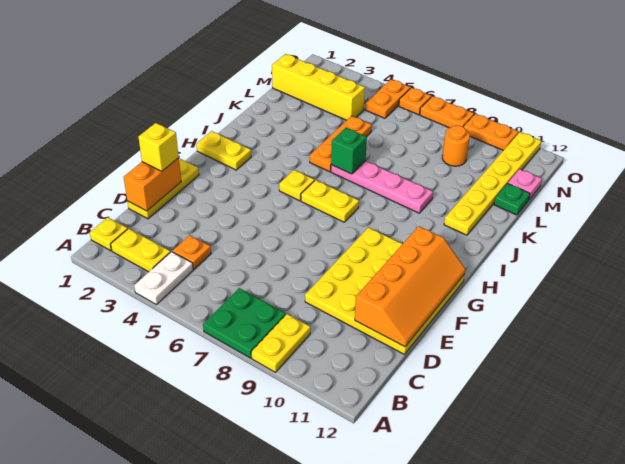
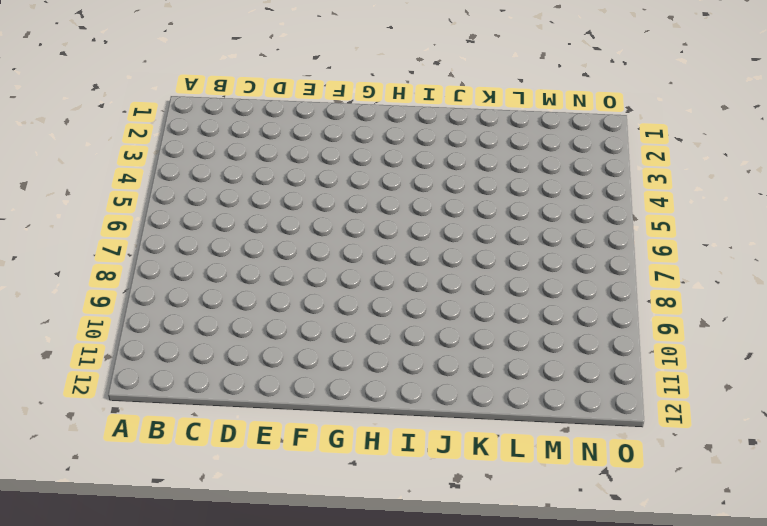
none -> white plate A4:B4 level 1
none -> green plate A7:B8 level 1
none -> yellow plate A9:B9 level 1

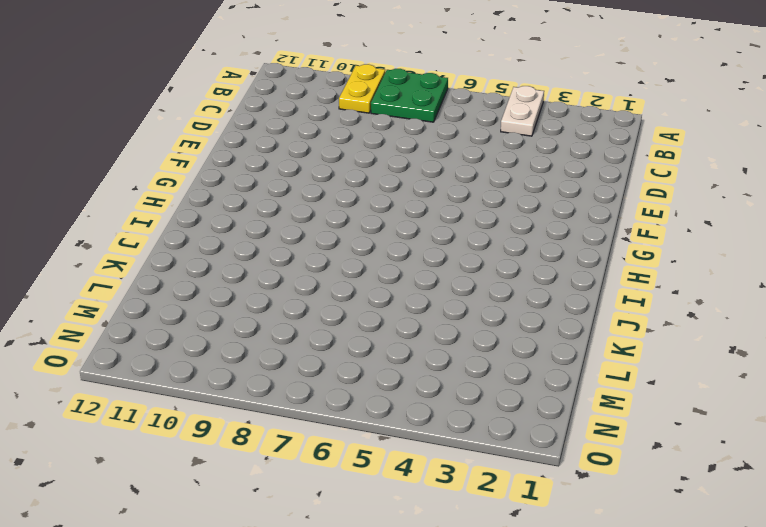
none -> yellow plate B1 level 1
none -> yellow plate B2:B3 level 1
none -> orange plate C4 level 1

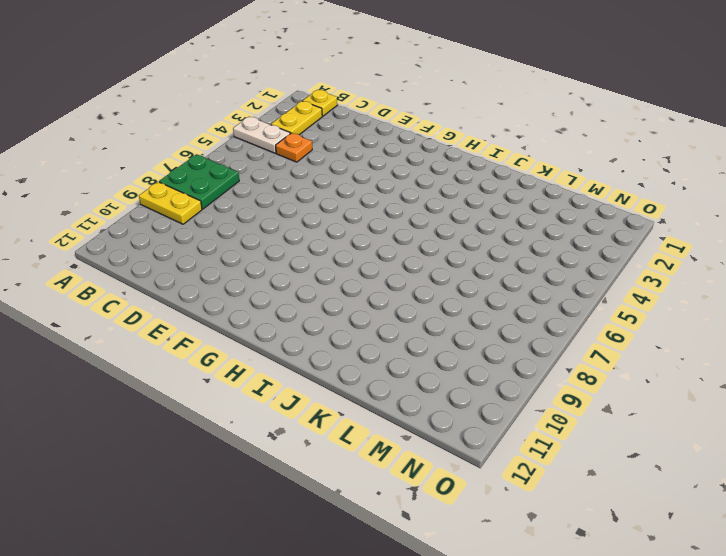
none -> yellow plate D1:F1 level 1
none -> yellow plate D9:G12 level 1
none -> yellow plate H1:H2 level 1

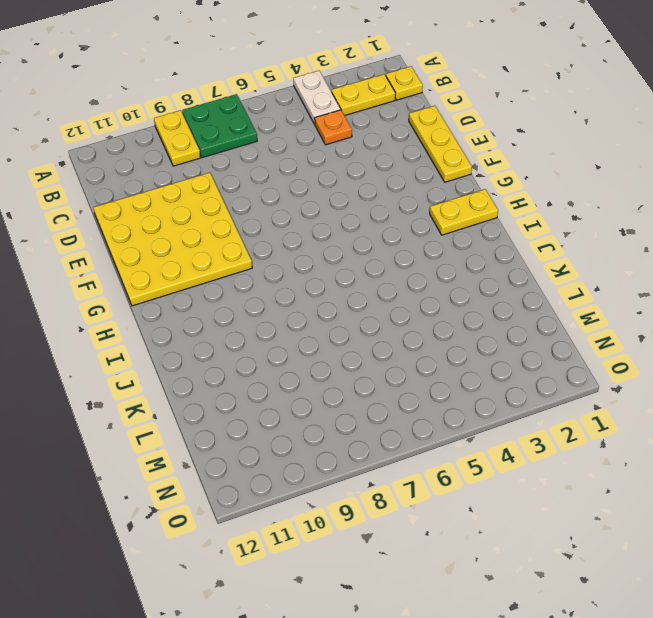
none -> yellow plate H5 level 1
none -> yellow plate H6:H7 level 1
none -> orange plate J5:L5 level 1

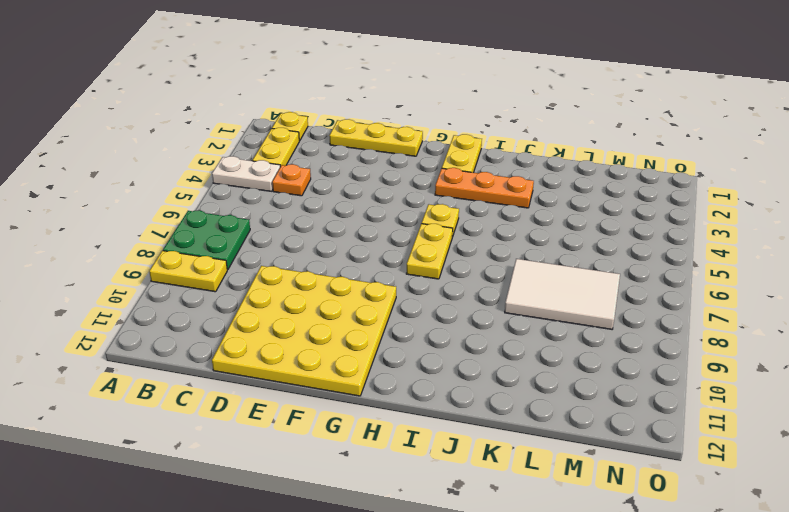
orange plate H3:J3 level 1 -> orange plate J5:L5 level 1
white tile K7:M8 level 1 -> none
none -> pink plate J6:J9 level 1
none -> yellow plate J11:O11 level 1
none -> green plate L12 level 1

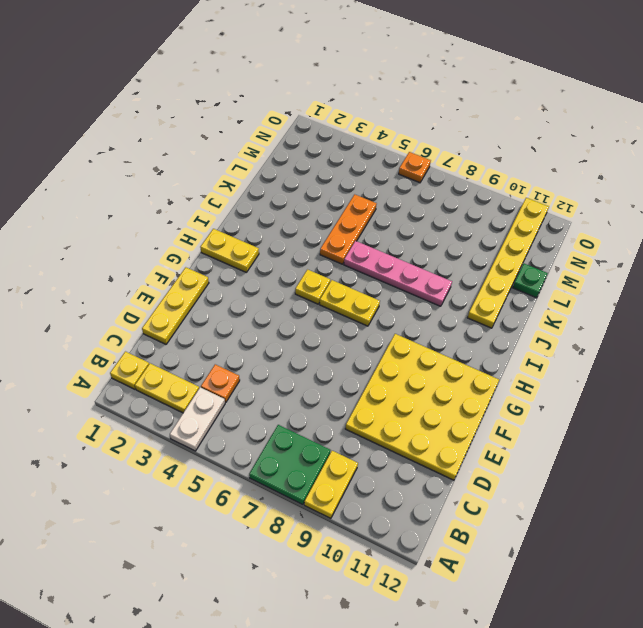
none -> yellow brick M1:M4 level 1
none -> orange round brick M9 level 1
none -> pink plate M12 level 1

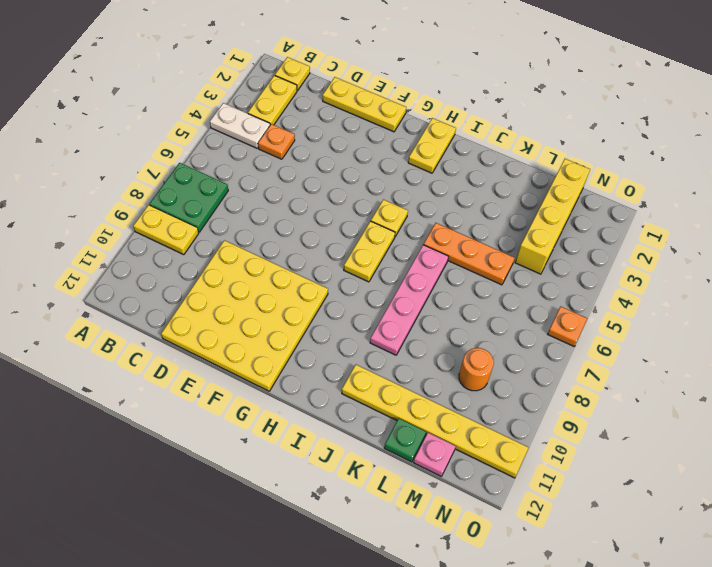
none -> orange plate N5:O5 level 1
none -> orange plate O7:O8 level 1
none -> orange plate O9:O10 level 1

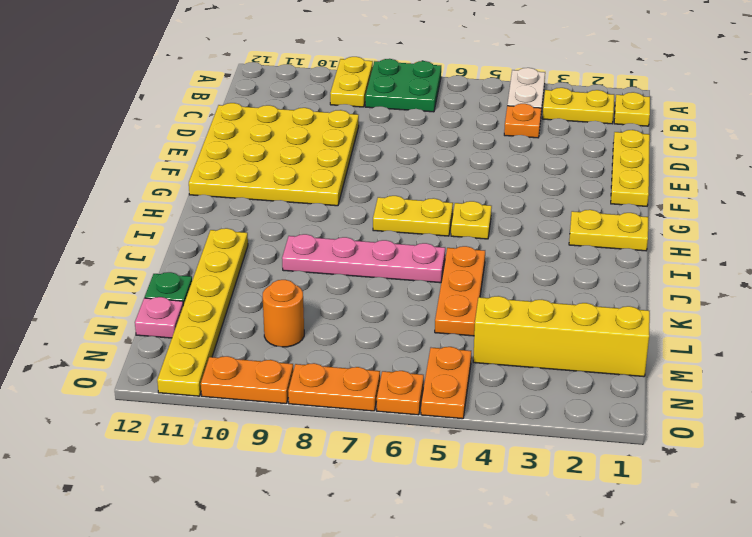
none -> orange brick D1:E1 level 2
none -> orange slope D11:G12 level 2 top 11
none -> green brick J6 level 2

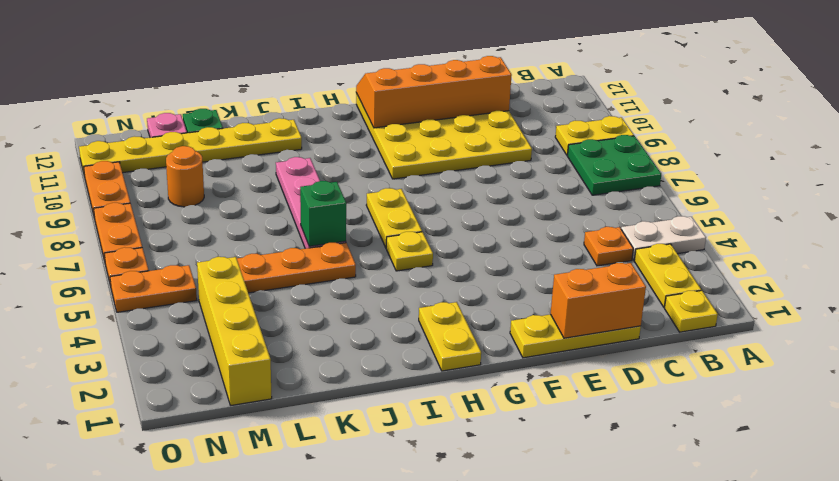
none -> yellow brick E1 level 3

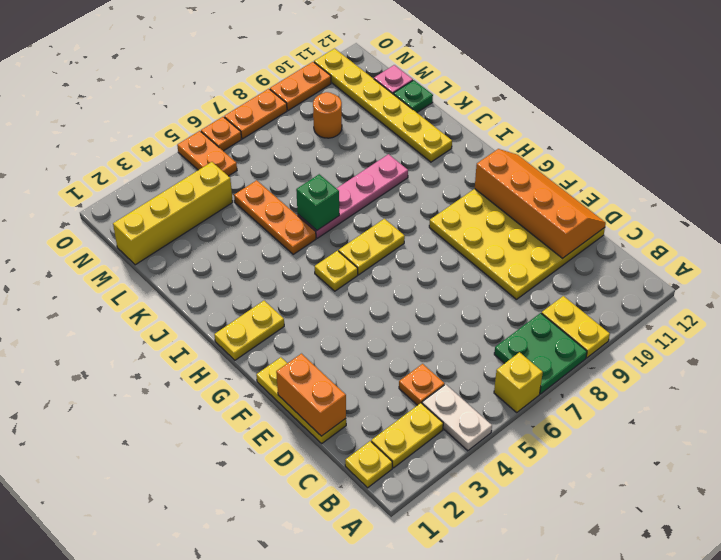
yellow brick A6 level 1 -> yellow brick E1 level 3

